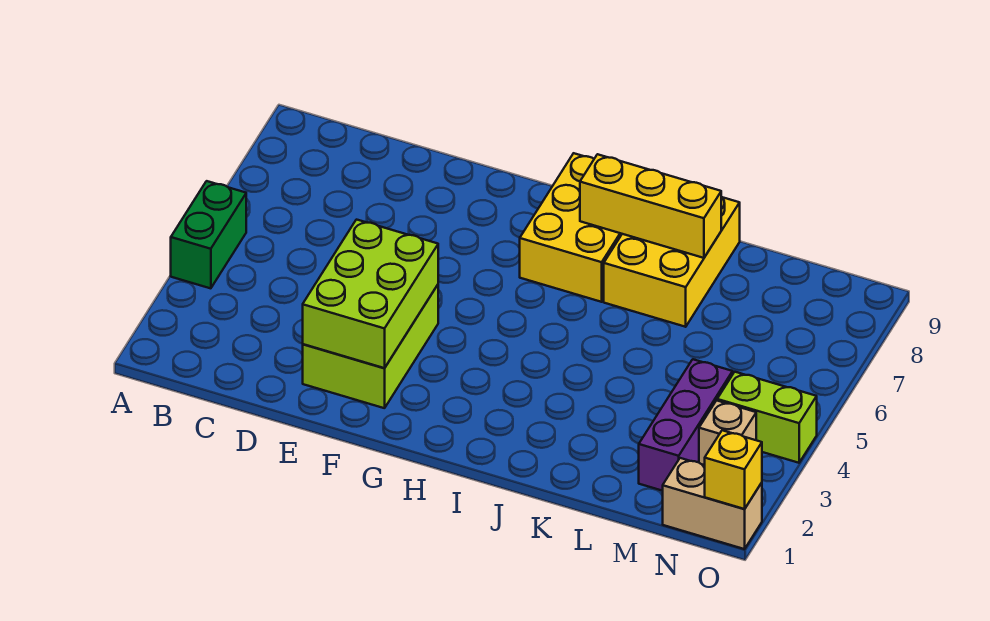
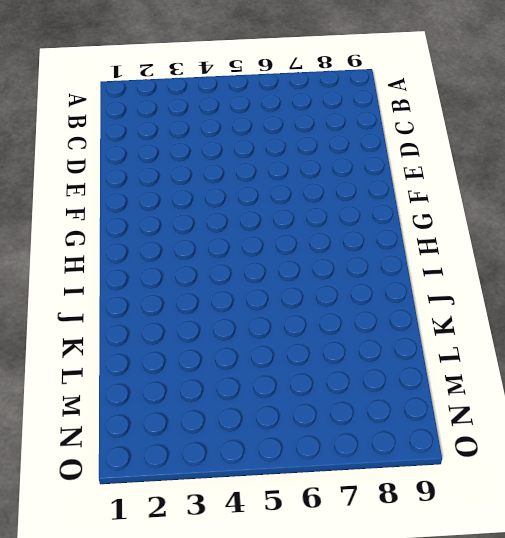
none -> green brick A4:A5 level 1
none -> lime brick E2:F4 level 1

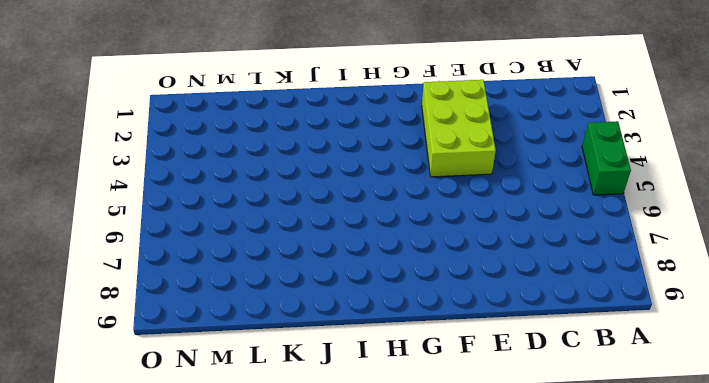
none -> yellow brick H7:I9 level 1
none -> yellow brick J7:K9 level 1

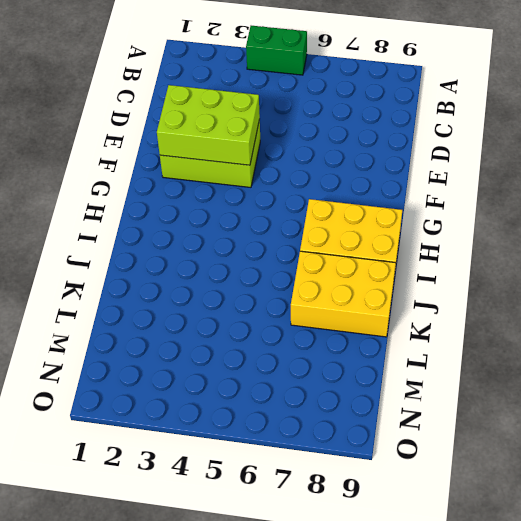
none -> purple brick M2:M4 level 1
none -> tan brick N1:O1 level 1

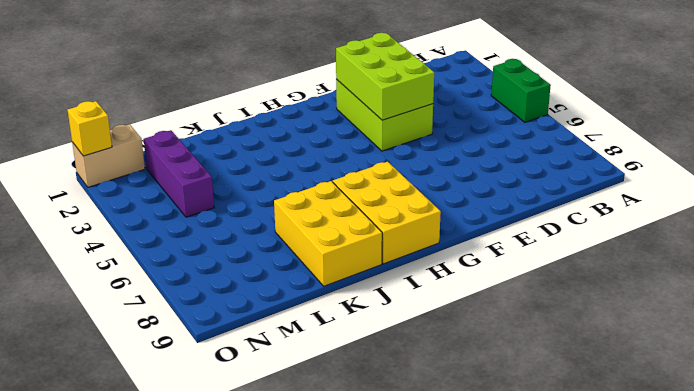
none -> tan brick N3 level 1
none -> lime brick N4:O4 level 1

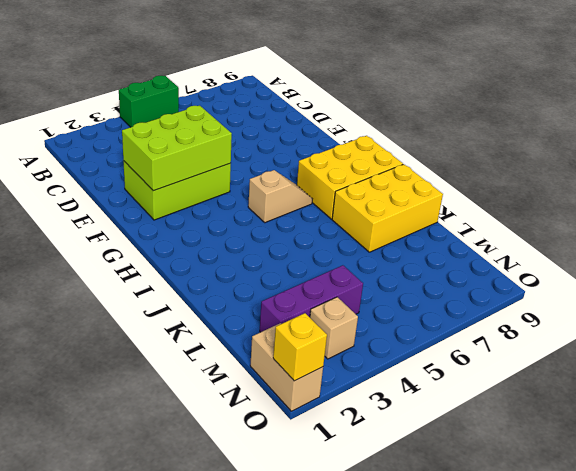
tan slope H5:H6 level 1 top 5 -> none
none -> lime brick N4:O4 level 1
none -> yellow brick I8:K8 level 2

